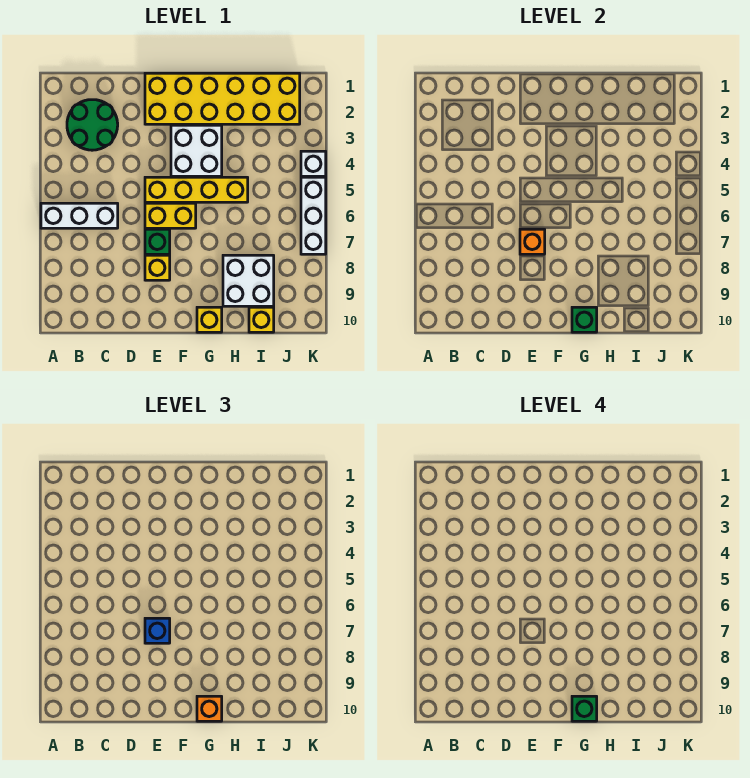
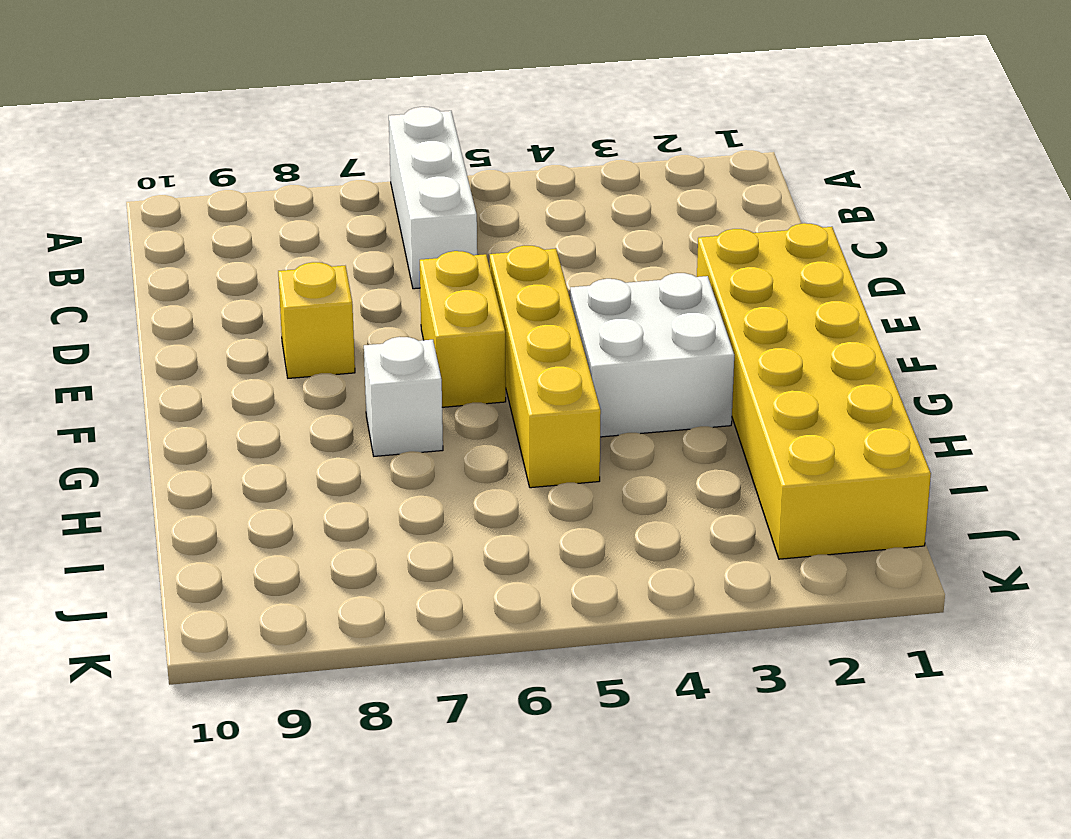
white brick G7 level 1 -> white brick K4 level 1
none -> green round brick B2:C3 level 1
none -> green brick E7 level 1
none -> yellow brick G10 level 1

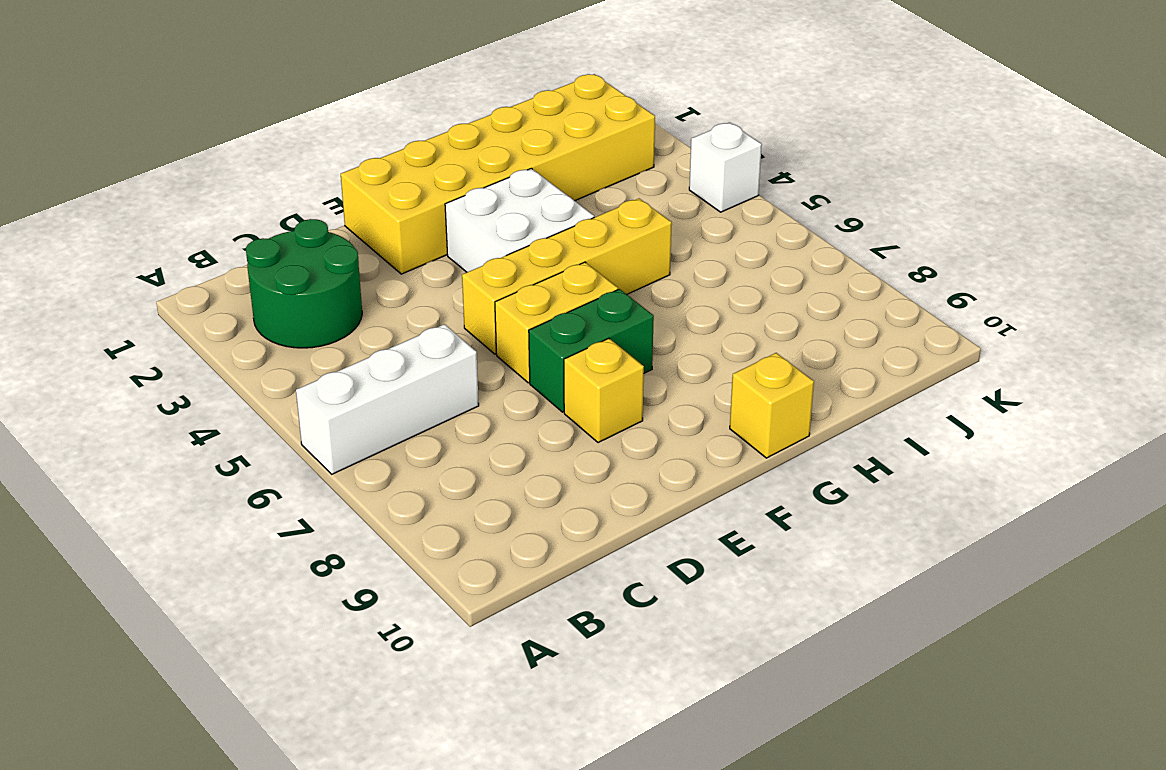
green brick E7:F7 level 1 -> green brick E7 level 1
none -> white brick H8:I9 level 1
none -> yellow brick I10 level 1
none -> white brick K5:K7 level 1

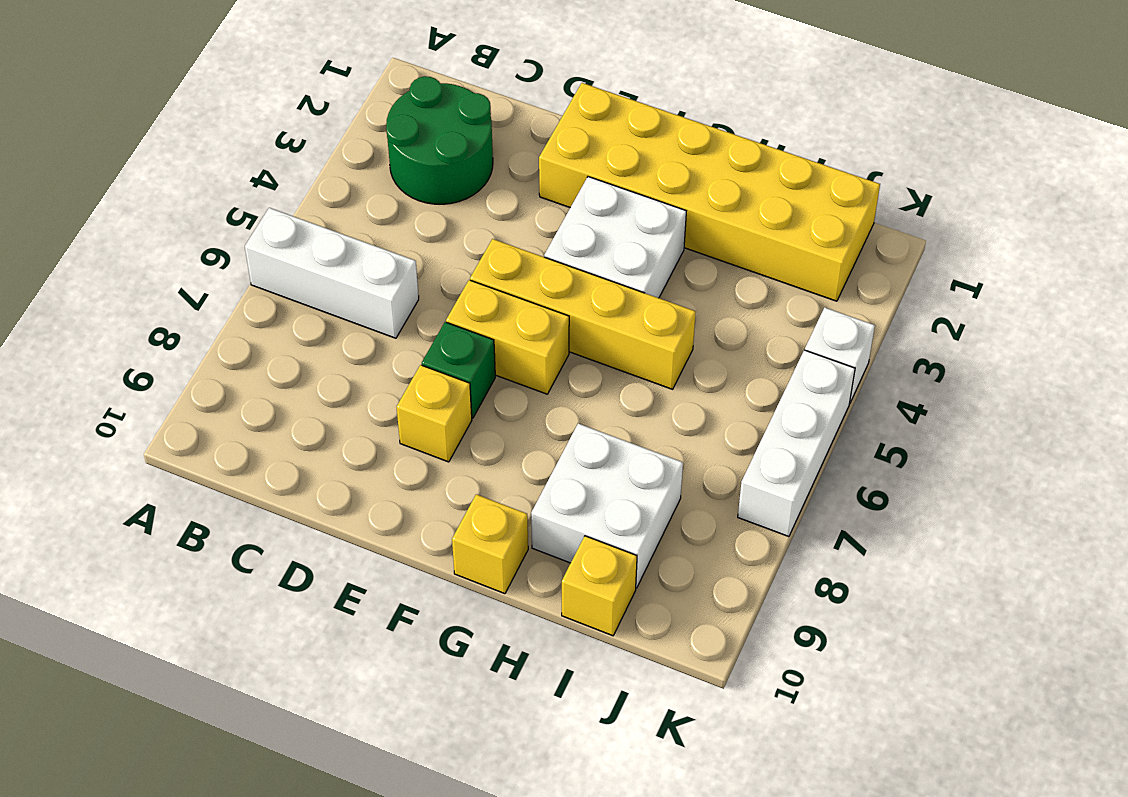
none -> orange brick E7 level 2
none -> green brick G10 level 2
none -> blue brick E7 level 3

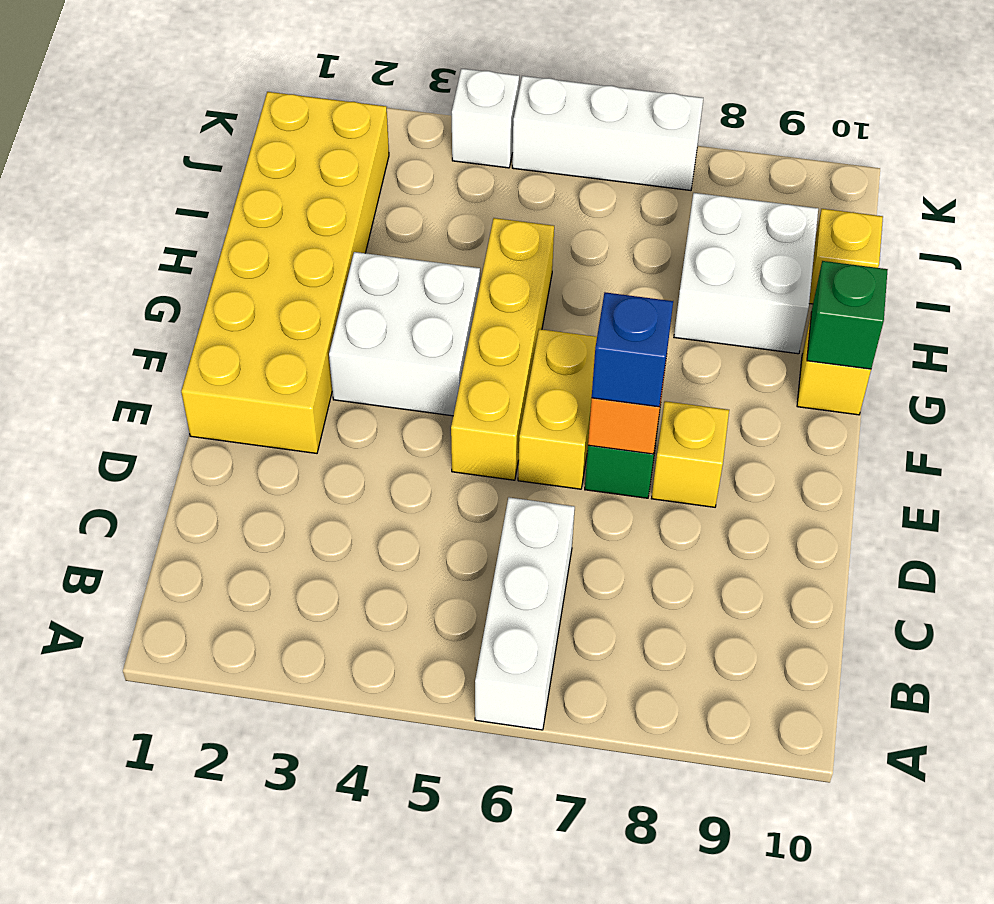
none -> green round brick B2:C3 level 1
none -> orange brick G10 level 3
none -> green brick G10 level 4

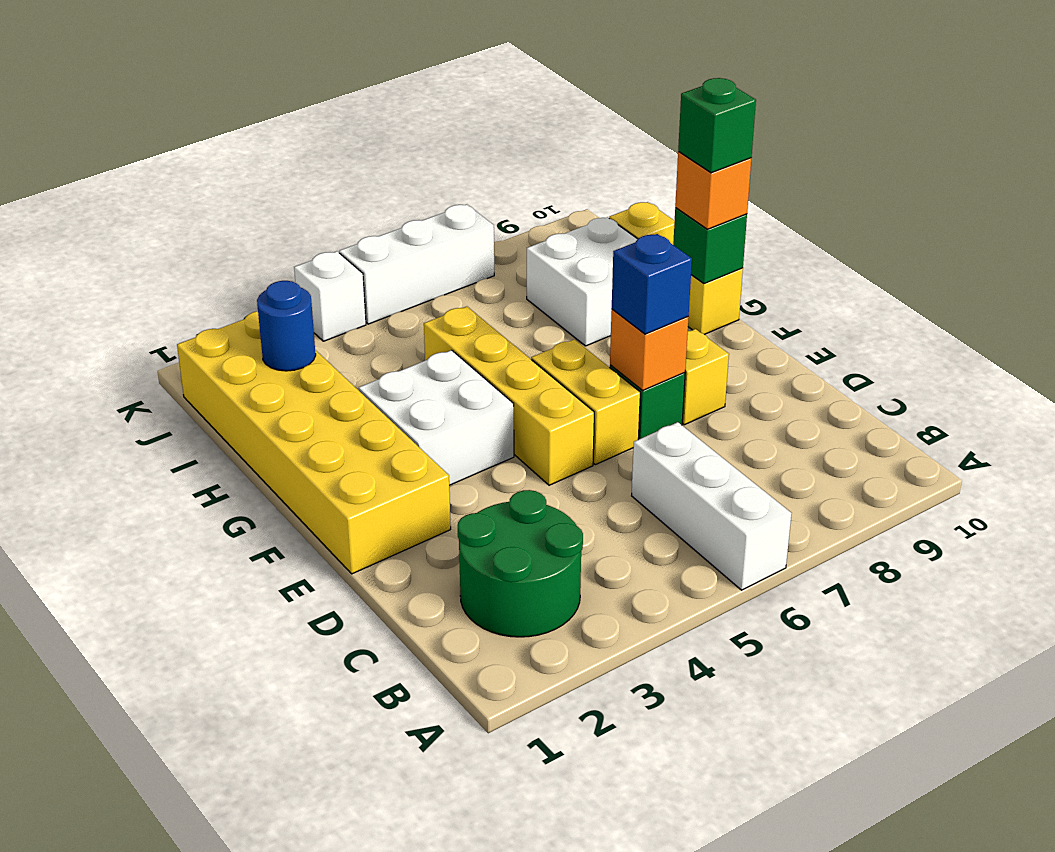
blue round brick I2 level 2 -> none

